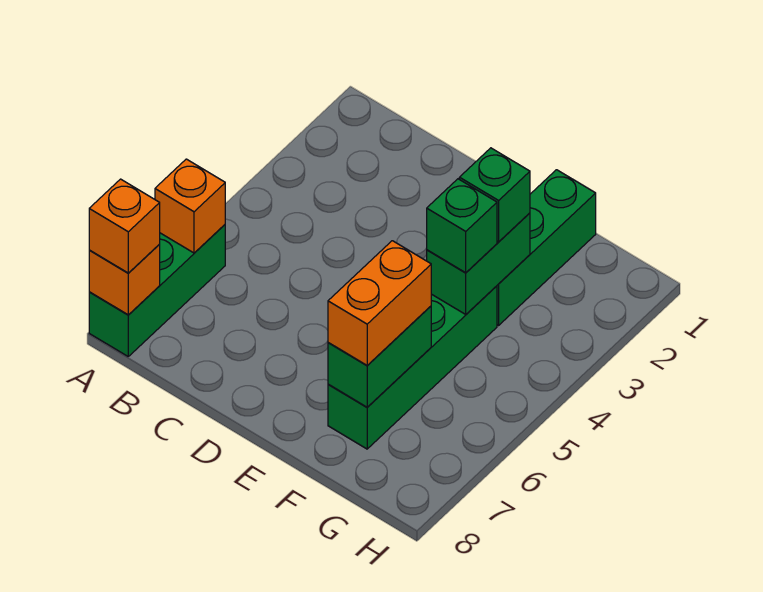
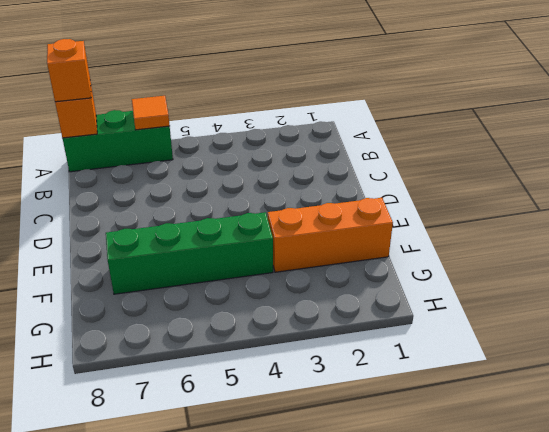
orange tile A6 level 2 -> orange brick A6 level 2
orange brick F1:F3 level 1 -> green brick F1:F3 level 1
none -> green brick F3:F4 level 2
none -> green brick F6:F7 level 2

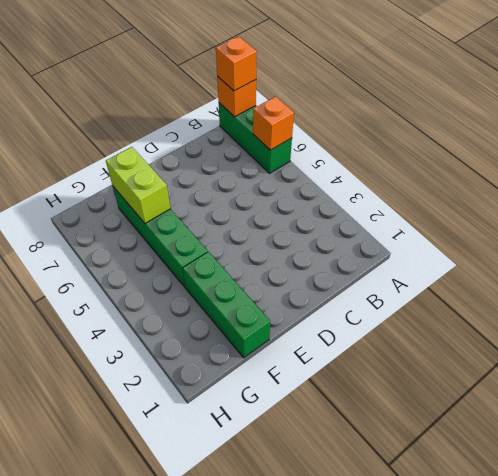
lime brick F6:F7 level 2 -> green brick F6:F7 level 2
none -> green brick F3:F4 level 2
none -> green brick F3 level 3

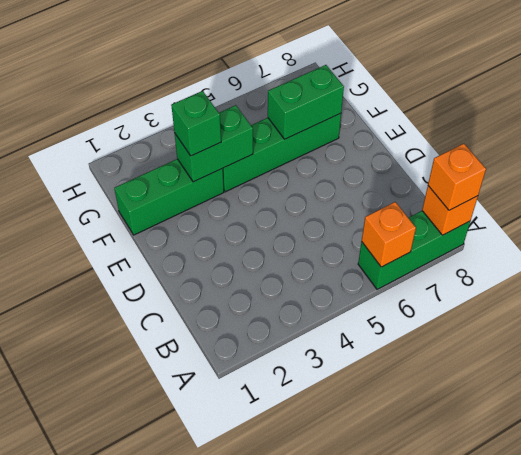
none -> green brick F4 level 3
none -> orange brick F6:F7 level 3

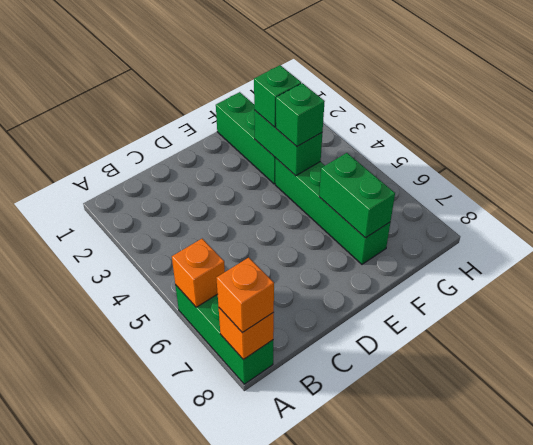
none -> orange brick F6:F7 level 3

